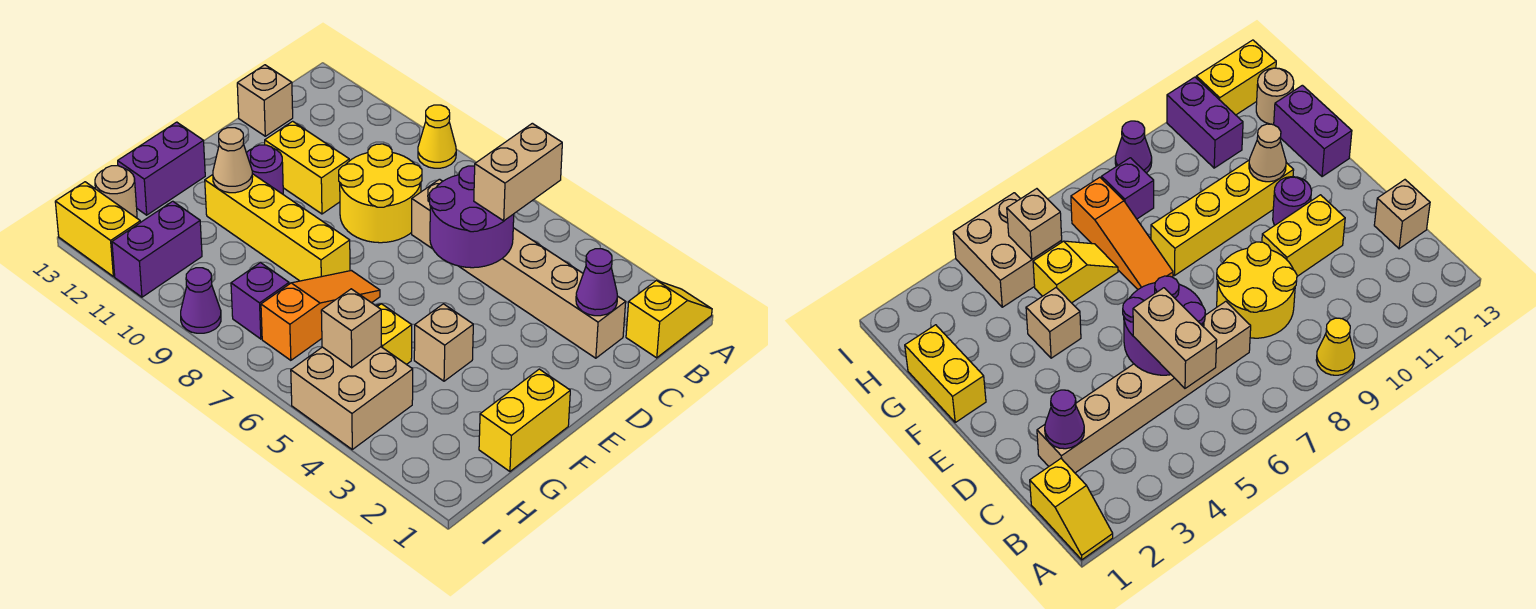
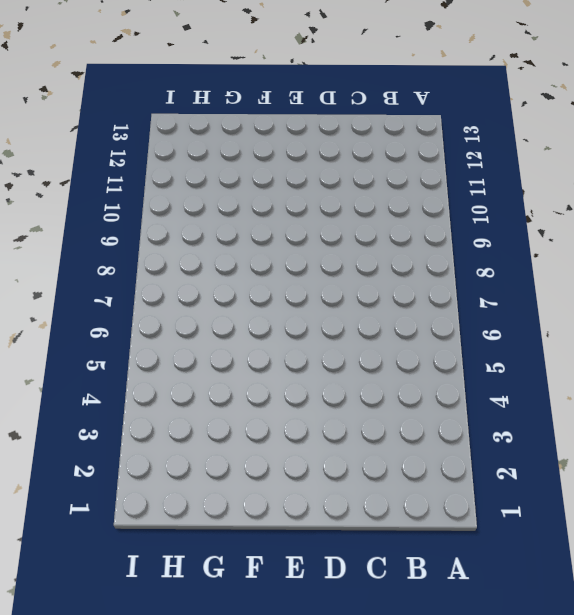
none -> yellow slope A1:B1 level 1 top B
none -> yellow cone A9 level 1
none -> tan brick C2:C7 level 1

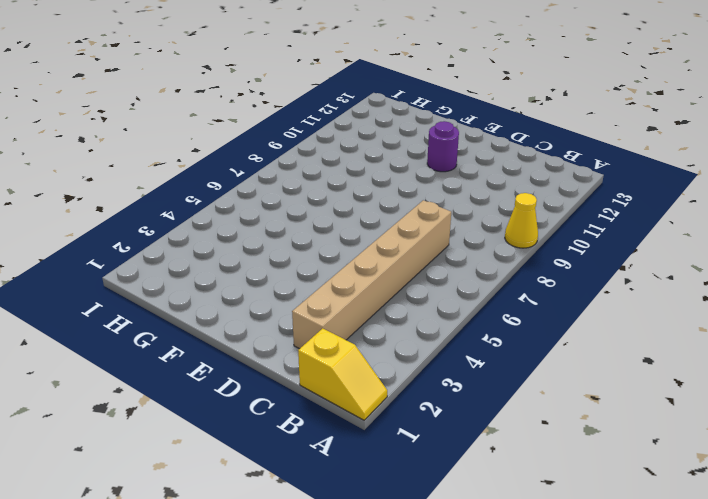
none -> yellow round brick C8:D9 level 1
none -> tan brick C13 level 1
none -> yellow brick D10:D11 level 1

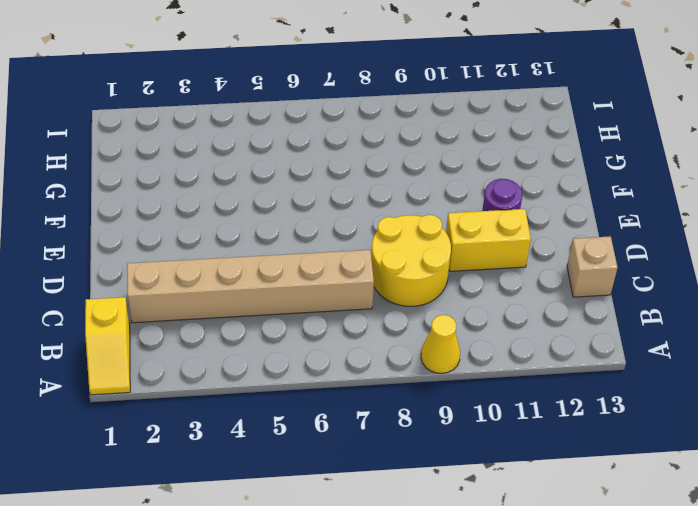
none -> yellow brick F1:G1 level 1
none -> tan brick F4 level 1
none -> orange slope F7:H7 level 1 top H

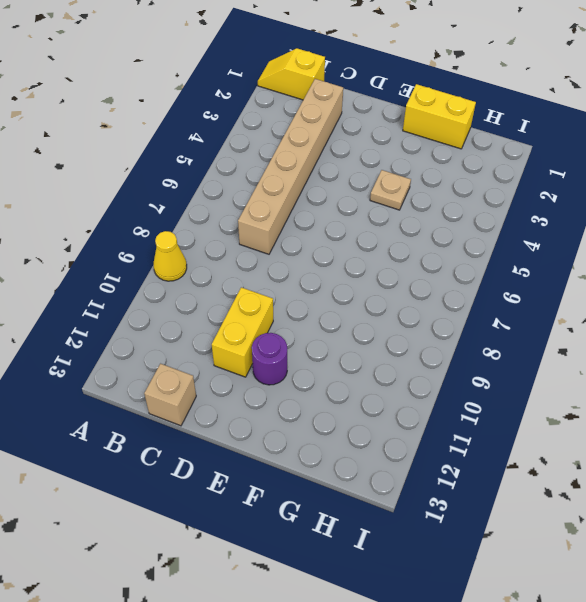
tan plate F4 level 1 -> tan brick F4 level 1
none -> yellow round brick C8:D9 level 1
none -> orange slope F7:H7 level 1 top H
none -> yellow brick F8:F11 level 1

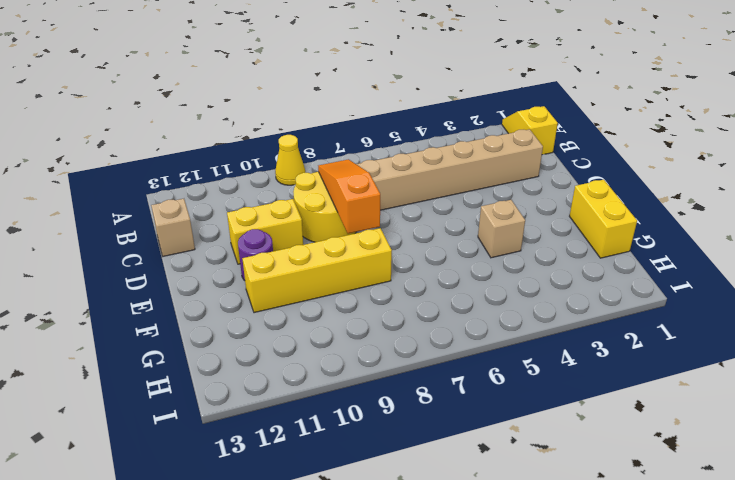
orange slope C8:E8 level 2 top E -> orange slope F7:H7 level 1 top H
none -> purple brick F13:G13 level 1
none -> yellow slope G5:G6 level 1 top 5
none -> tan brick H4:I5 level 1

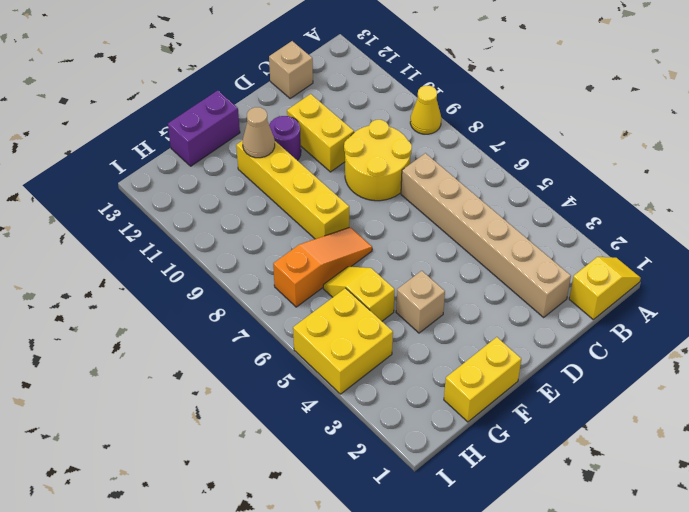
yellow brick H4:I5 level 1 -> tan brick H4:I5 level 1
none -> purple brick H8 level 1
none -> purple brick H11:I11 level 1
none -> tan round brick H13 level 1

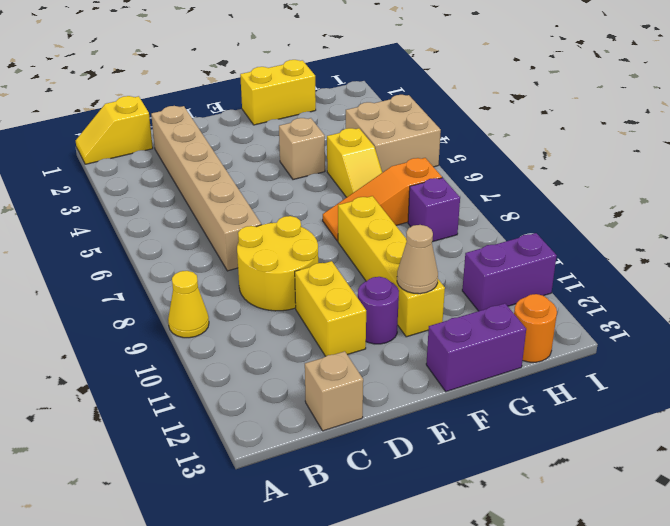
orange round brick H13 level 1 -> tan round brick H13 level 1
none -> purple cone I9 level 1
none -> yellow brick I12:I13 level 1
none -> purple cone C2 level 2

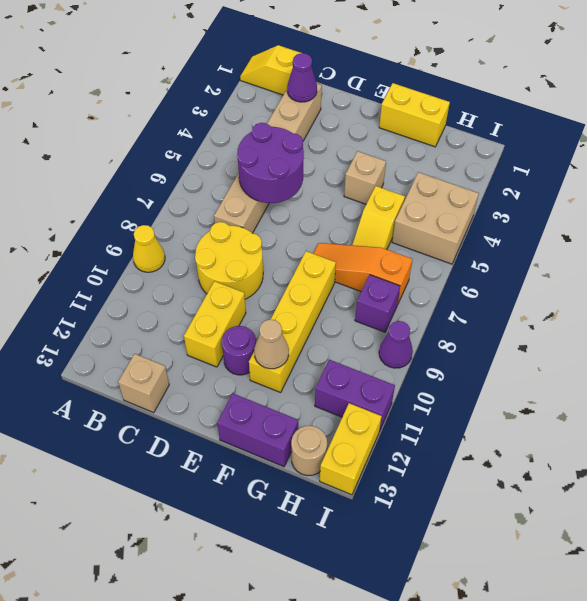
none -> tan brick H5 level 2
none -> tan brick B5:C5 level 3

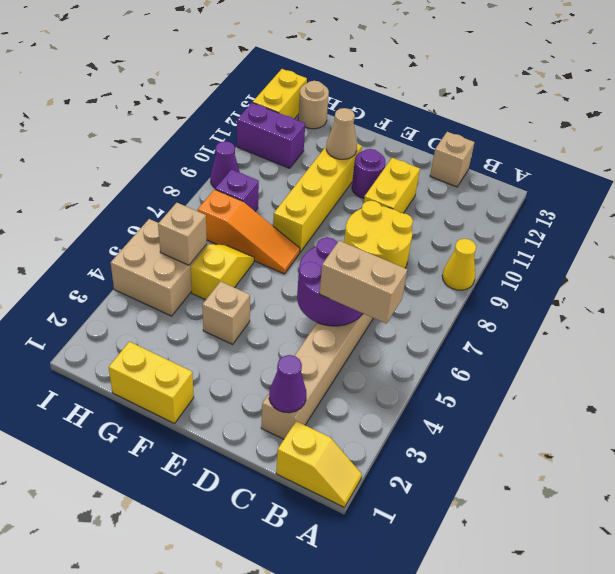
none -> purple brick F13:G13 level 1

